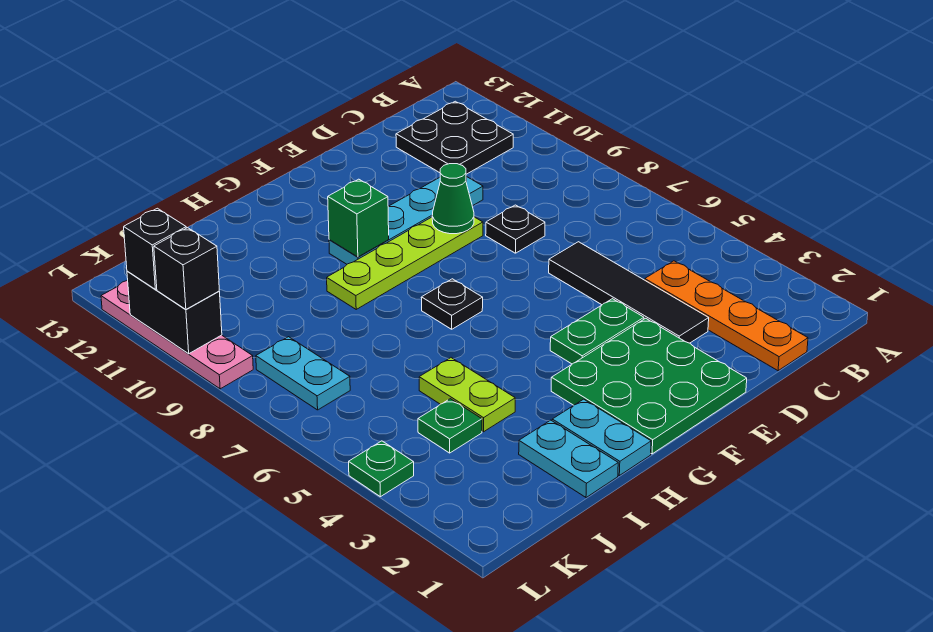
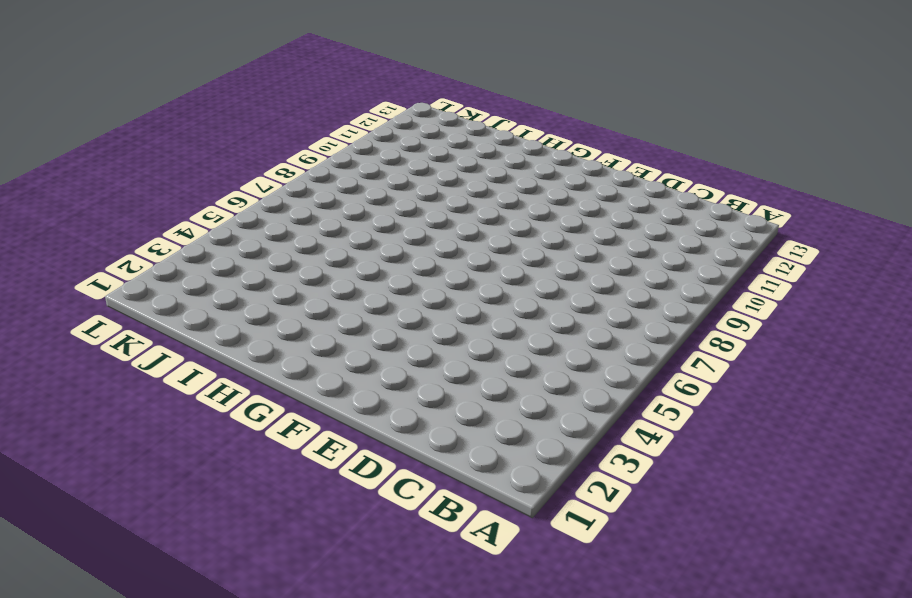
none -> black plate B11:C12 level 1
none -> orange plate C1:C4 level 1
none -> black tile D3:D6 level 1

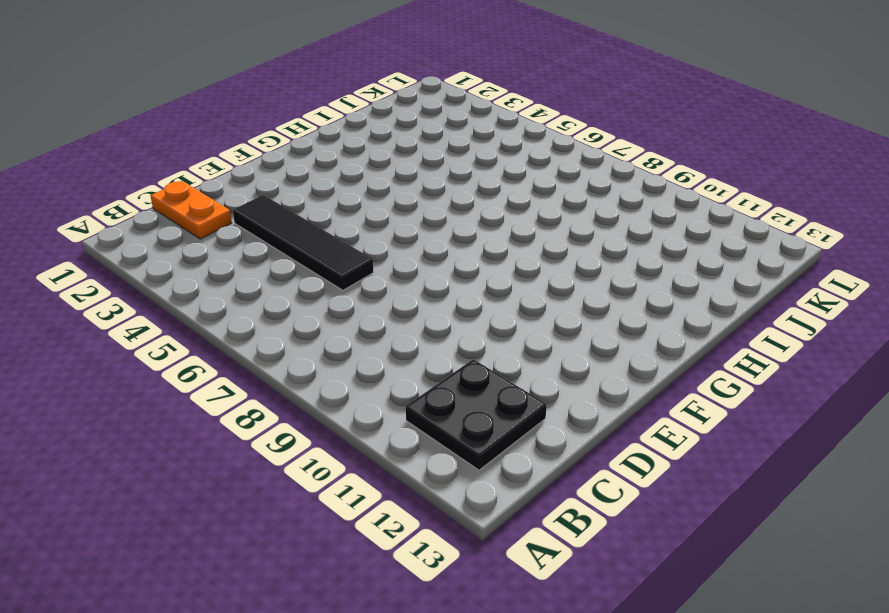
orange plate C1:C2 level 1 -> orange plate C1:C4 level 1
none -> black plate D8 level 1
none -> cyan plate D10:G10 level 1
none -> green plate E1:G3 level 1

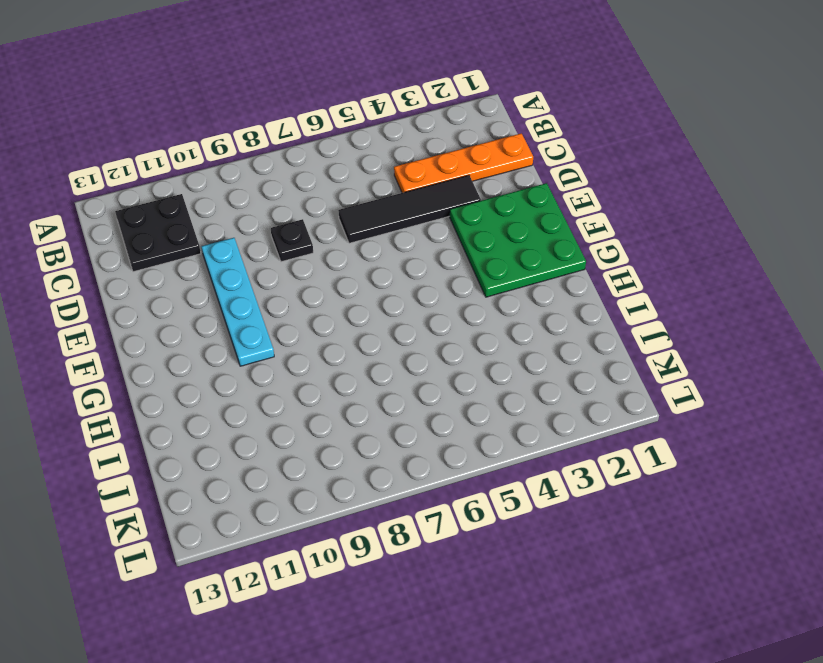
none -> green plate E4:F4 level 1
none -> lime plate E9:H9 level 1
none -> black plate G7 level 1

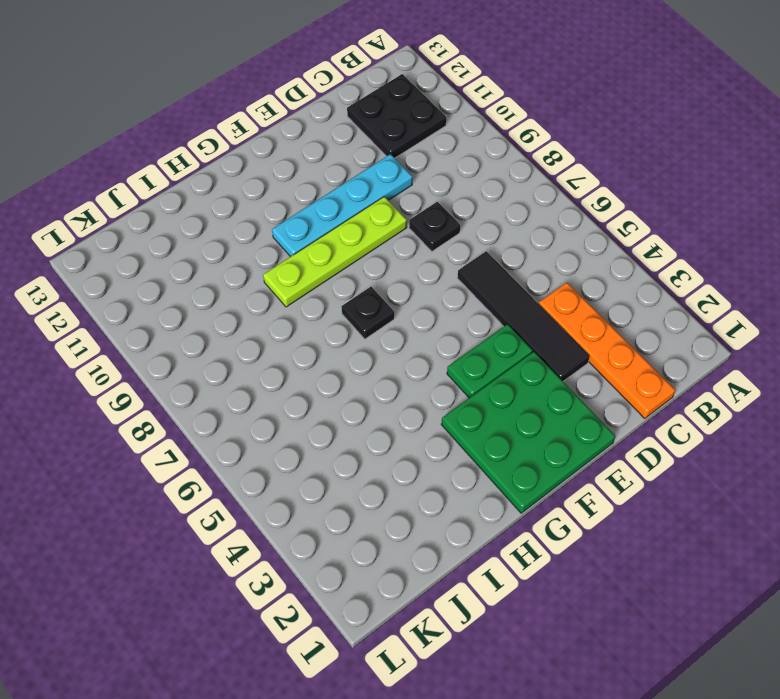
none -> cyan plate H1:H2 level 1
none -> cyan plate I1:I2 level 1
none -> lime plate I4:I5 level 1

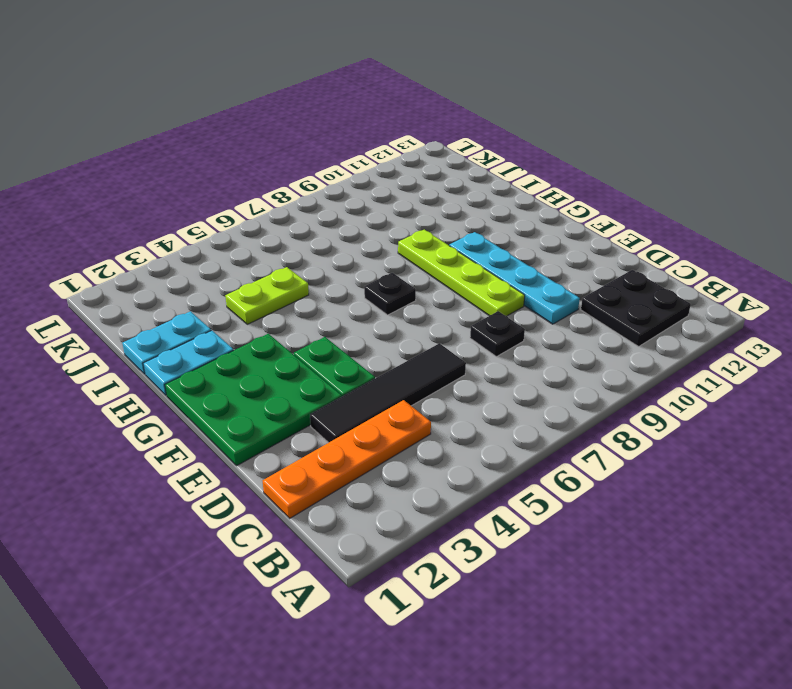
none -> green plate J4 level 1
none -> cyan plate K7:K8 level 1
none -> green plate L4 level 1

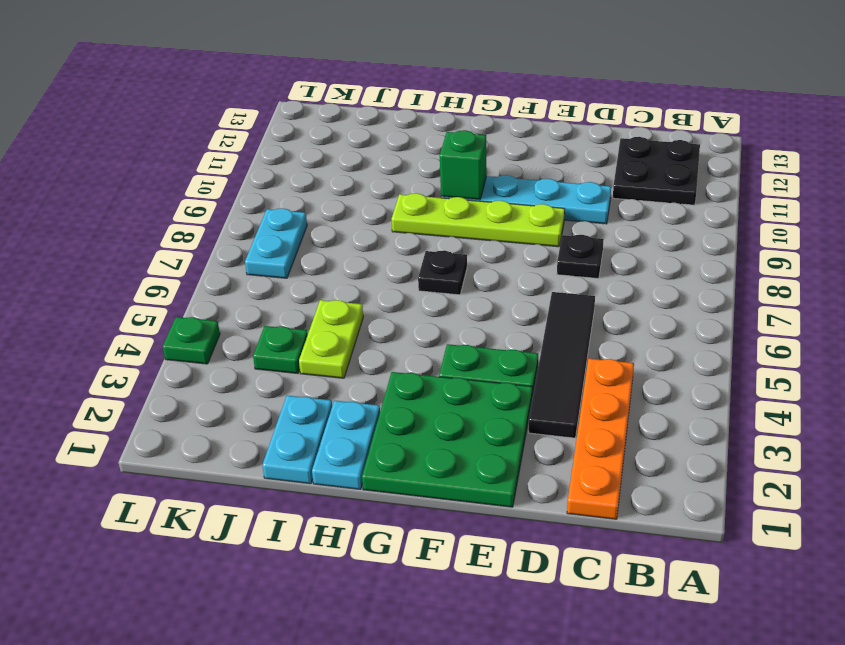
none -> pink plate L9:L12 level 1
none -> green cone E9 level 2
none -> black brick L10:L11 level 2

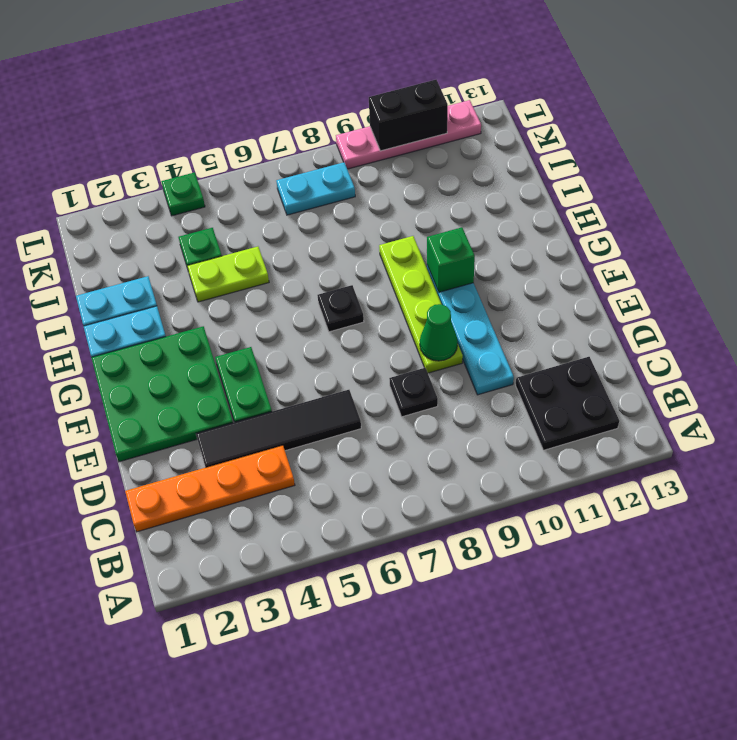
none -> black brick L10 level 3
none -> black brick L11 level 3

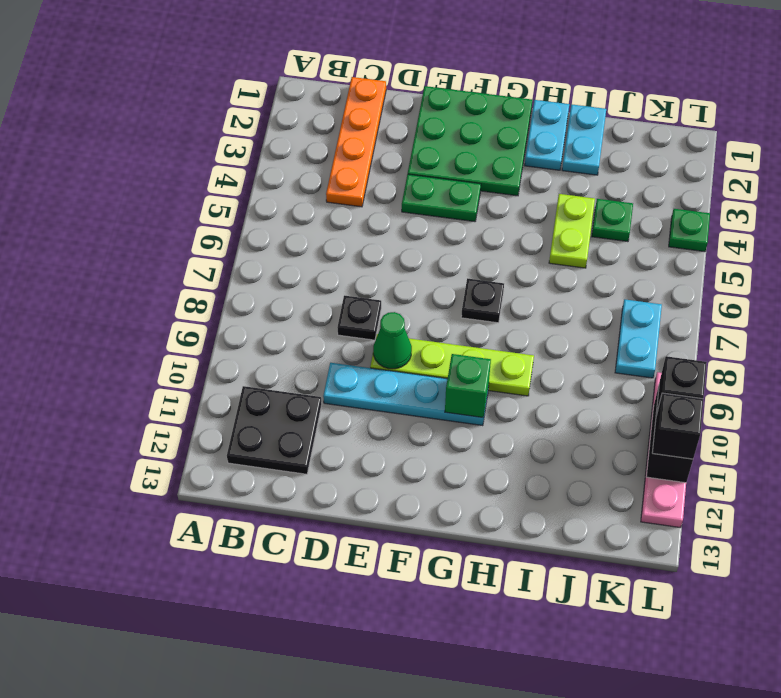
none -> black tile D3:D6 level 1

